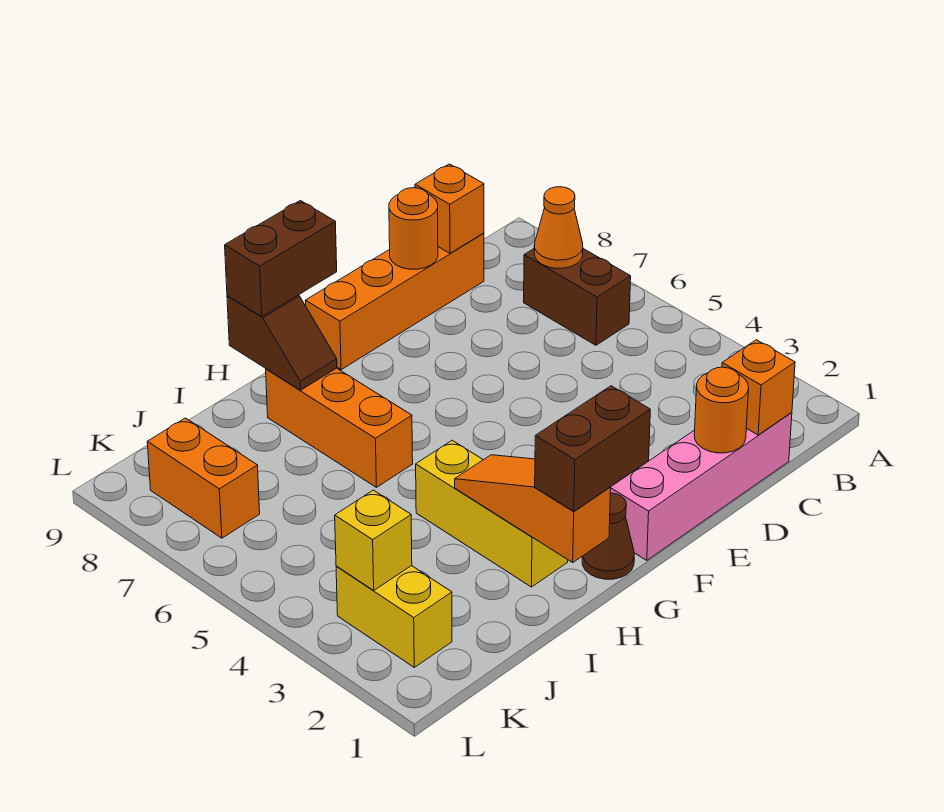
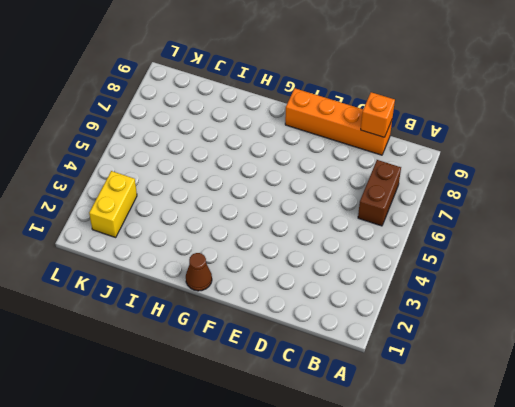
none -> pink brick C1:F1 level 1
none -> yellow brick H2:H4 level 1
none -> orange brick H6:H8 level 1

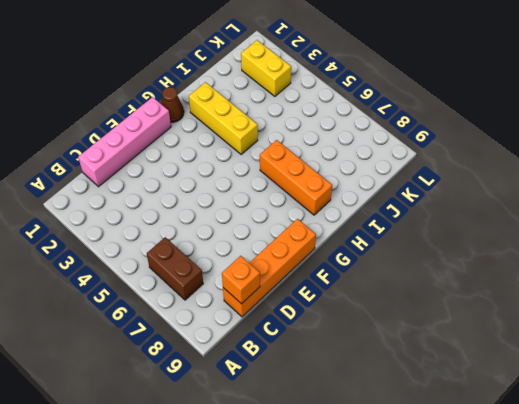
none -> orange brick K7:K8 level 1
none -> orange cone B7 level 2
none -> orange brick C1 level 2

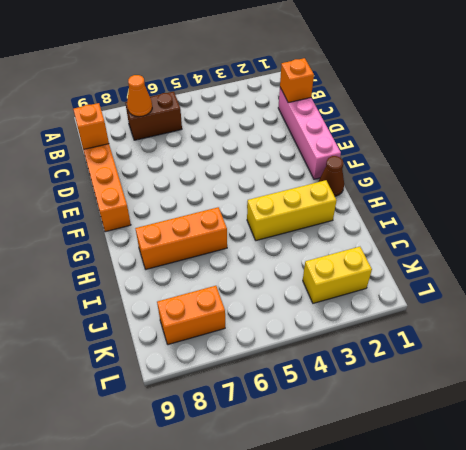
none -> orange round brick D1 level 2
none -> orange round brick D9 level 2
none -> orange slope H1:H3 level 2 top 1

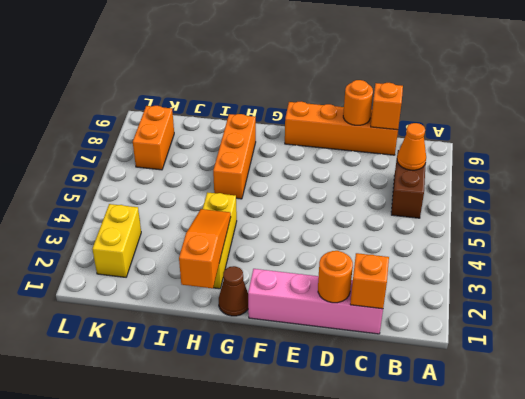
none -> brown slope H8:H9 level 2 top 9
none -> yellow brick K3 level 2
none -> brown brick G1:H1 level 3

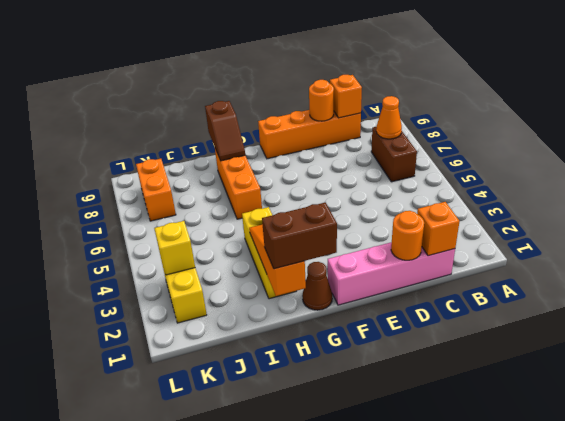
none -> brown brick G9:H9 level 3

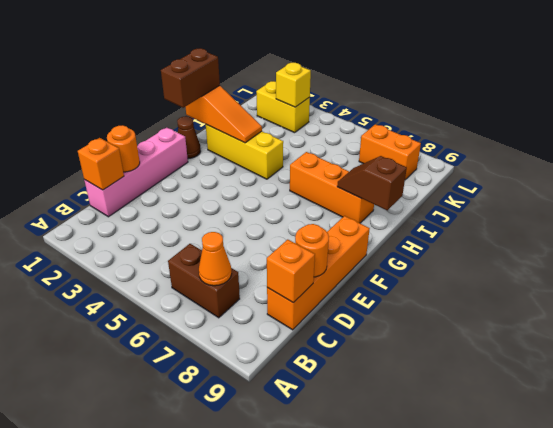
none -> brown brick G9:H9 level 3

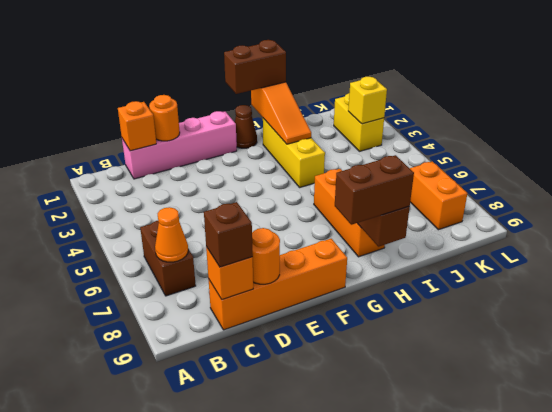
brown brick C9 level 3 -> none

